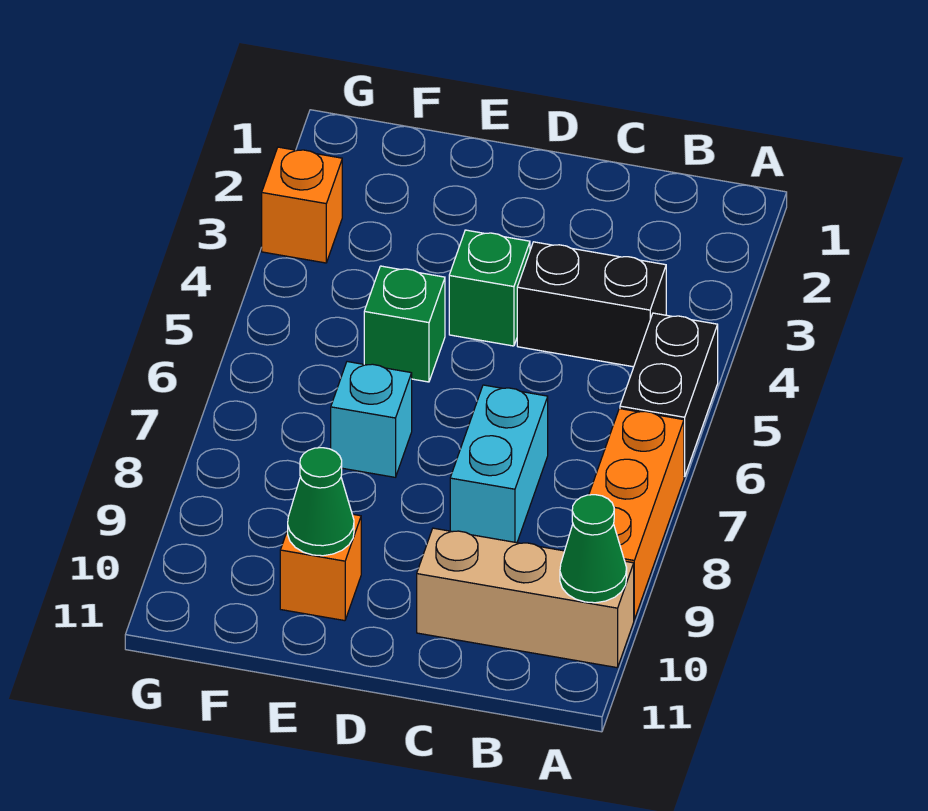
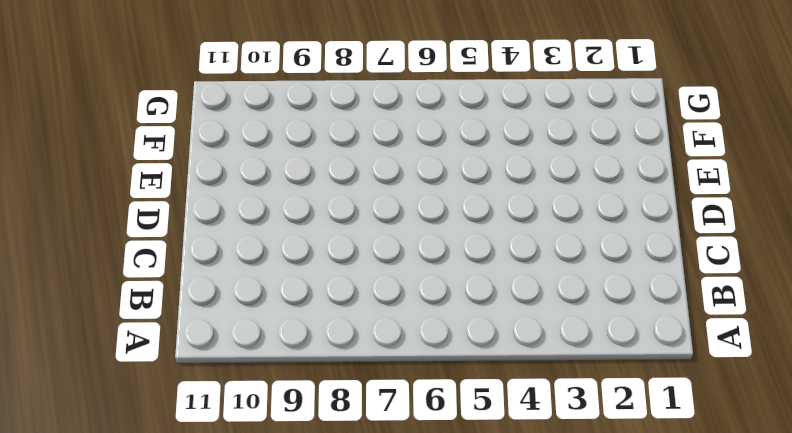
none -> black brick A5:A6 level 1
none -> orange brick A7:A9 level 1
none -> tan brick A10:C10 level 1

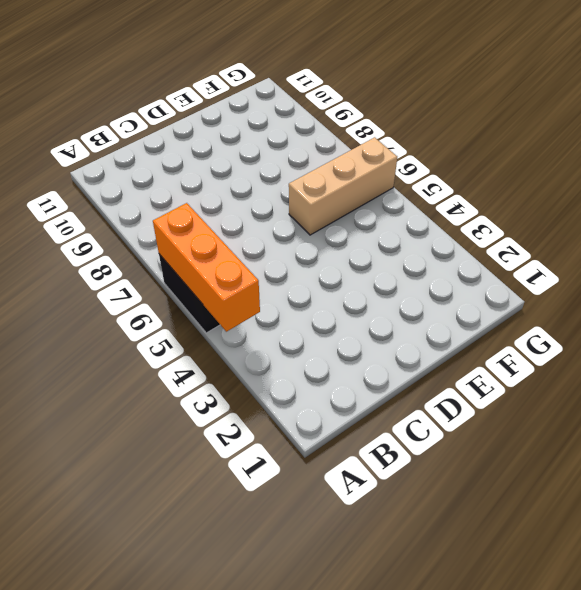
orange brick A4:A6 level 2 -> orange brick A7:A9 level 1
tan brick E6:G6 level 1 -> tan brick A10:C10 level 1
none -> black brick B4:C4 level 1
none -> cyan brick C7:C8 level 1
none -> green brick D4 level 1

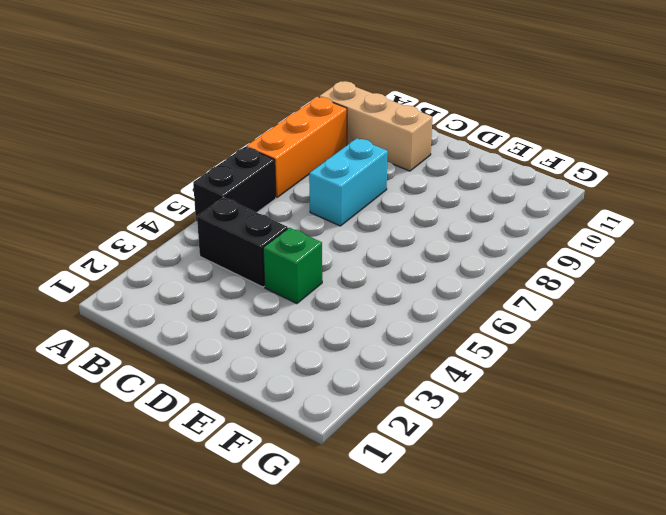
none -> green brick E5 level 1
none -> cyan brick E7 level 1
none -> orange brick E10 level 1

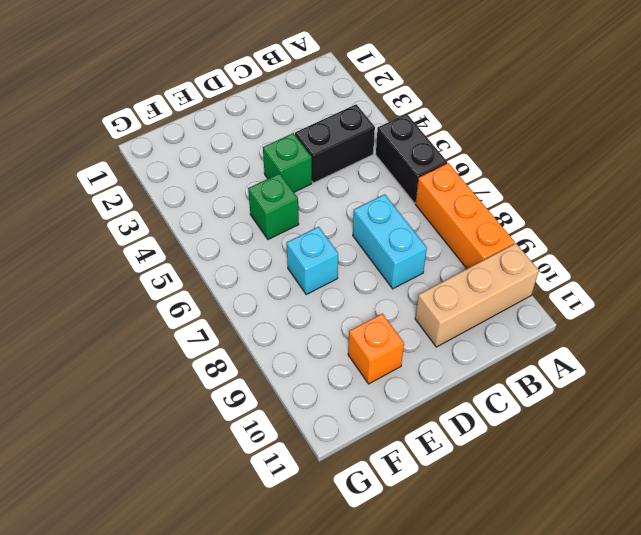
none -> orange brick G3 level 1
none -> green cone A10 level 2
none -> green cone E10 level 2

